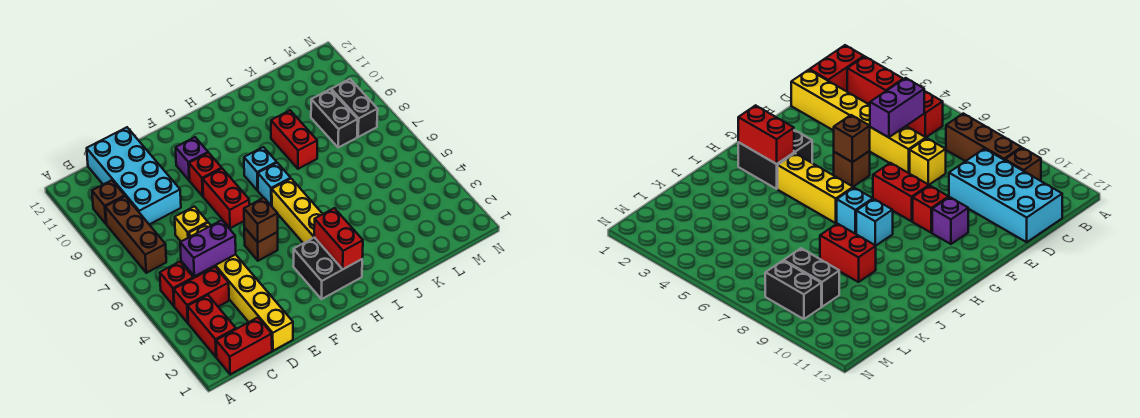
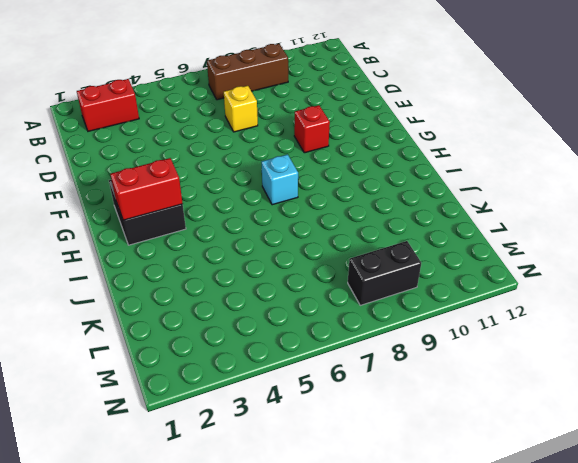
none -> red brick B1:C1 level 1
none -> red brick B4:C4 level 1
none -> red brick B5 level 1

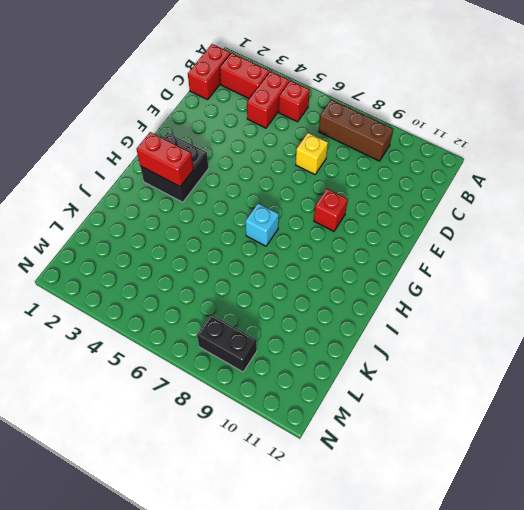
none -> brown brick B10 level 1
none -> cyan brick C9:D12 level 1
none -> yellow brick D1:D6 level 1

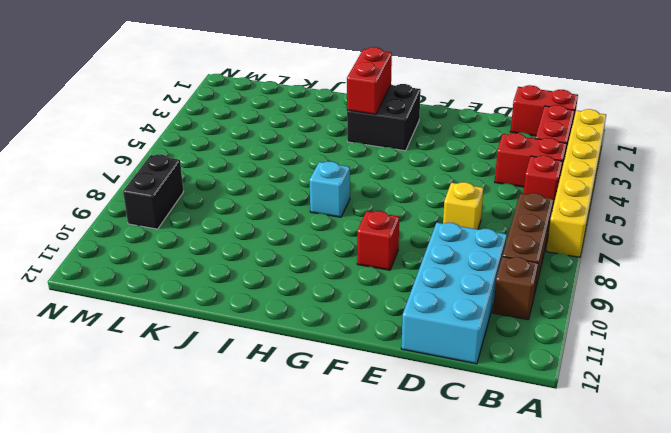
yellow brick A2:A7 level 1 -> yellow brick D1:D6 level 1
none -> brown brick F5 level 1
none -> red brick F7:F8 level 1
none -> purple brick F10 level 1

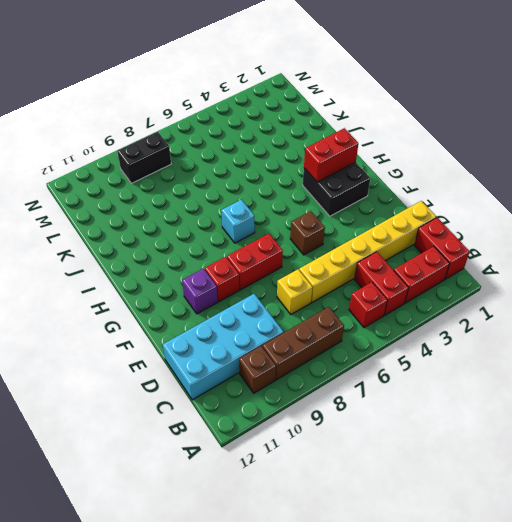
none -> yellow brick H4:H6 level 1
none -> cyan brick H8 level 1
none -> red brick J8:J9 level 1

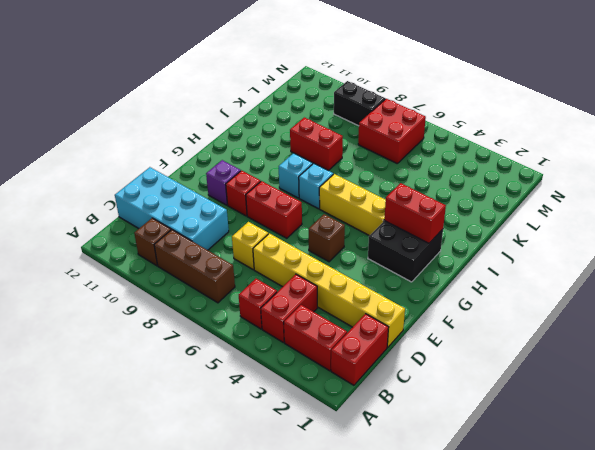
red brick L6:M7 level 1 -> none
none -> black brick L8:L9 level 1
none -> purple brick C5:D5 level 2
none -> brown brick F5 level 2

